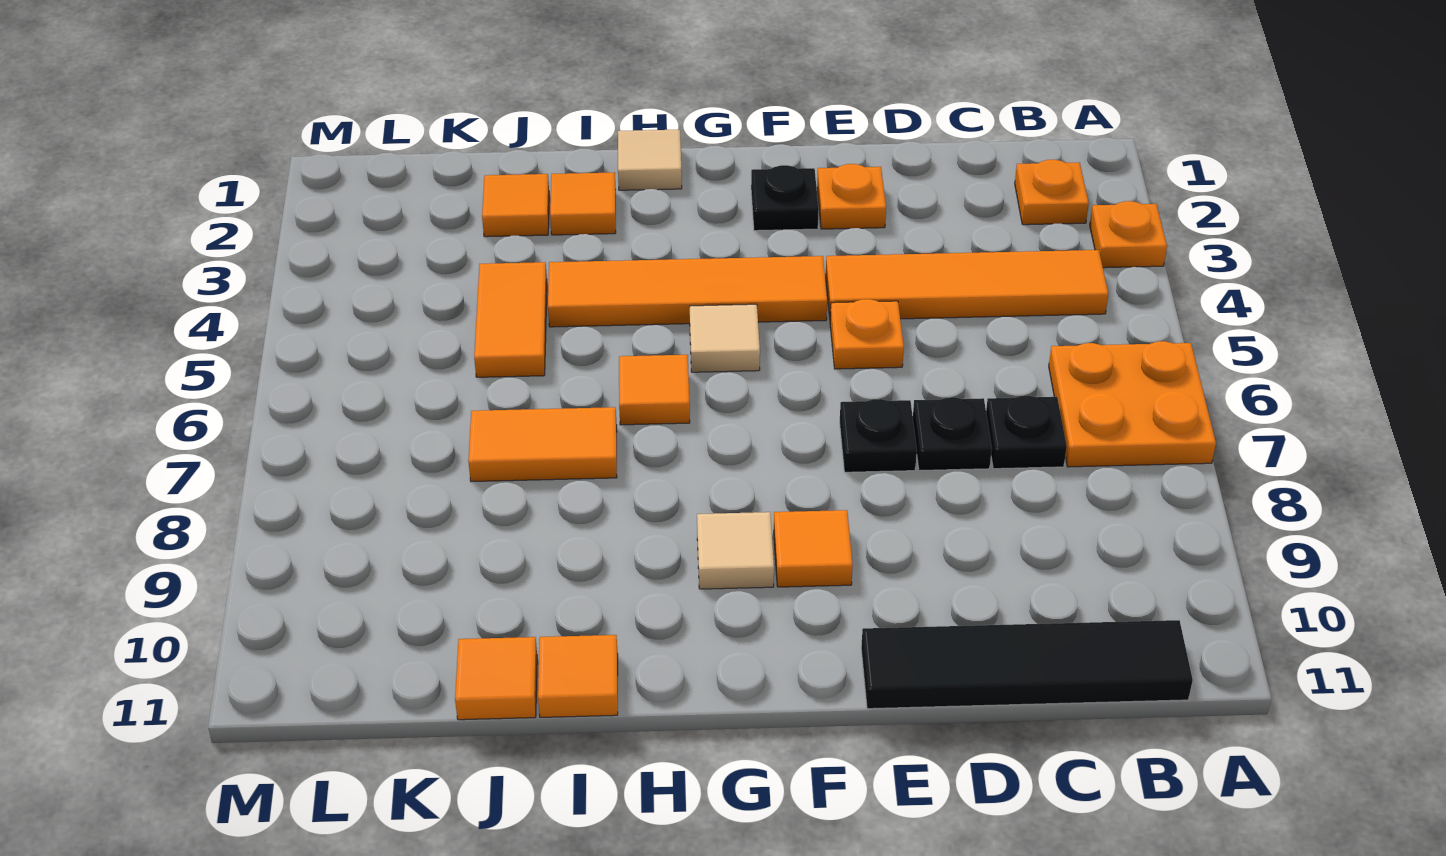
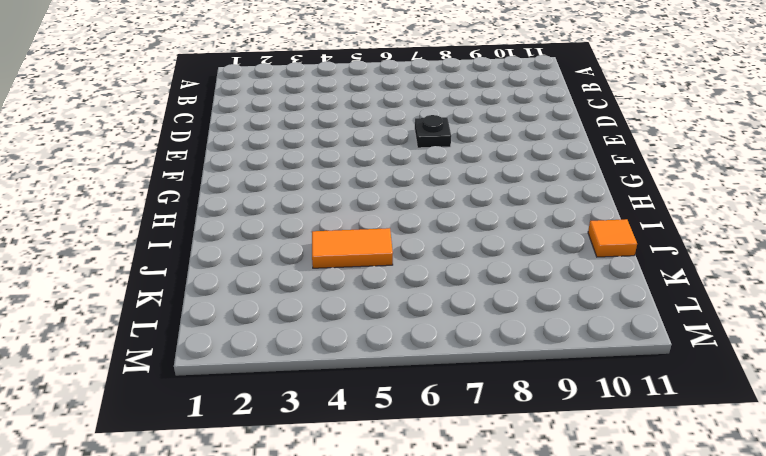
none -> orange plate A3 level 1
none -> orange plate A6:B7 level 1
none -> orange plate B2 level 1

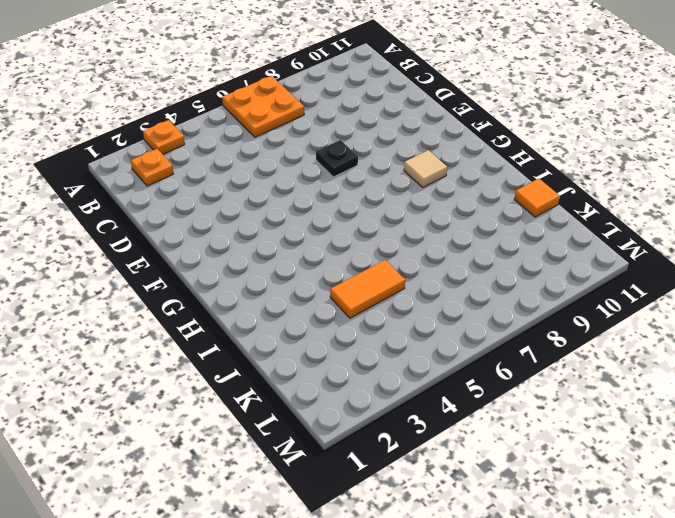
none -> orange tile B4:E4 level 1
none -> black tile B11:E11 level 1
none -> black plate C7 level 1

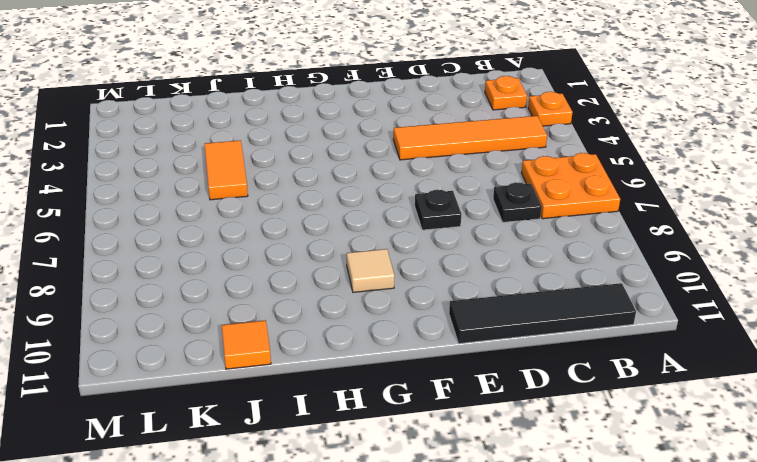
none -> black plate D7 level 1
none -> orange plate E2 level 1
none -> orange plate E5 level 1

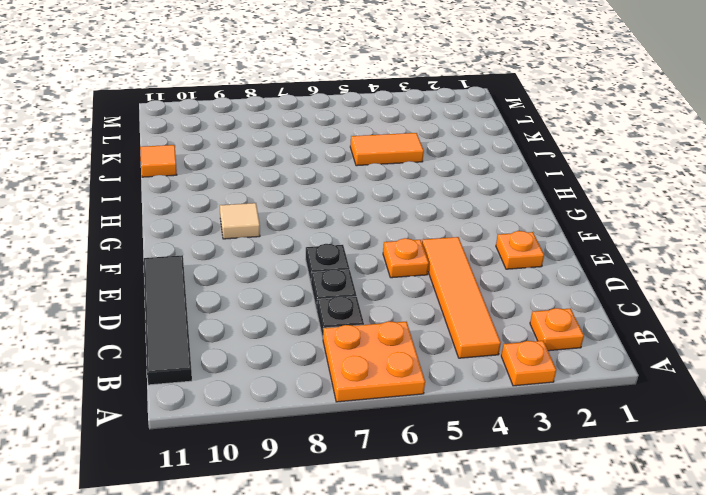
none -> black plate F2 level 1
none -> orange tile F4:I4 level 1
none -> orange tile F9 level 1

